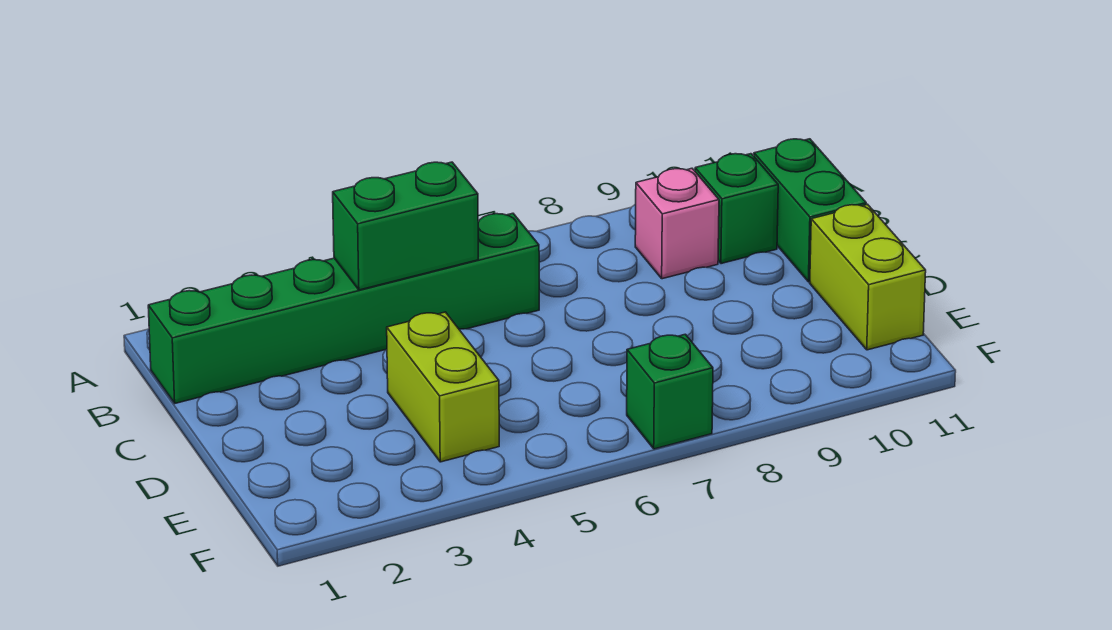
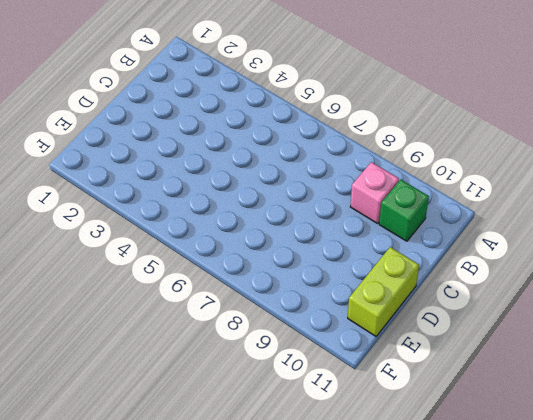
none -> green brick B1:B6 level 1
none -> green brick B11:C11 level 1

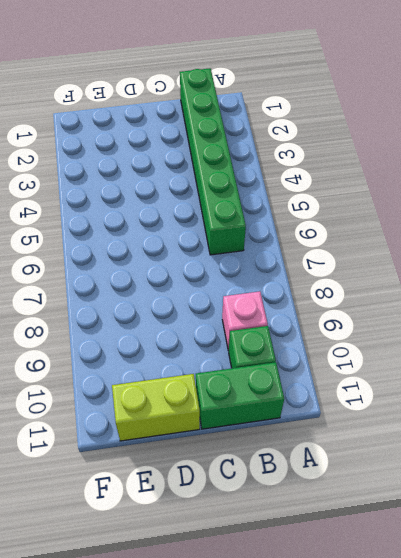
none -> lime brick D4:E4 level 1
none -> green brick F7 level 1

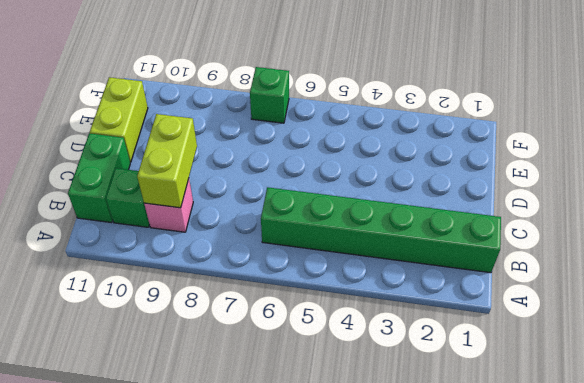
lime brick B9:C9 level 2 -> lime brick D4:E4 level 1
none -> green brick B4:B5 level 2

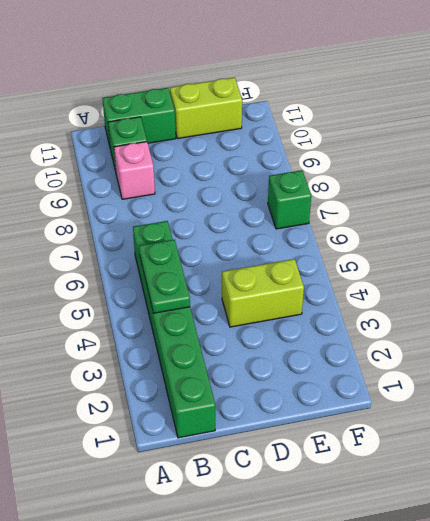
green plate B4:B5 level 2 -> green brick B4:B5 level 2

